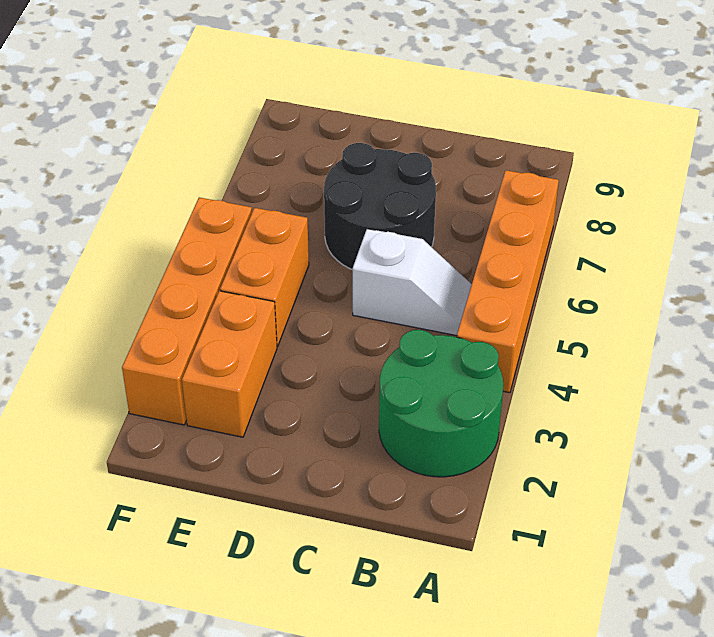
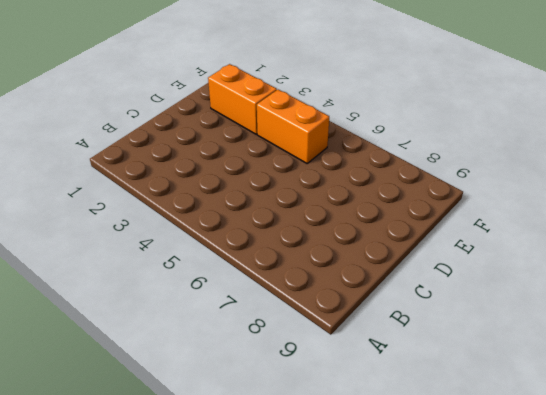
none -> green round brick A2:B3 level 1
none -> orange brick A4:A7 level 1

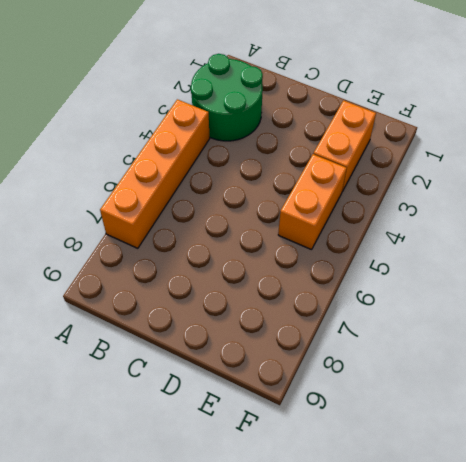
none -> white slope B5:C5 level 1 top C
none -> black round brick C6:D7 level 1

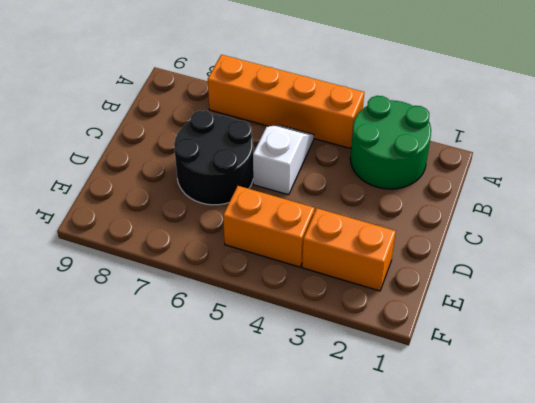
none -> orange brick F2:F5 level 1

